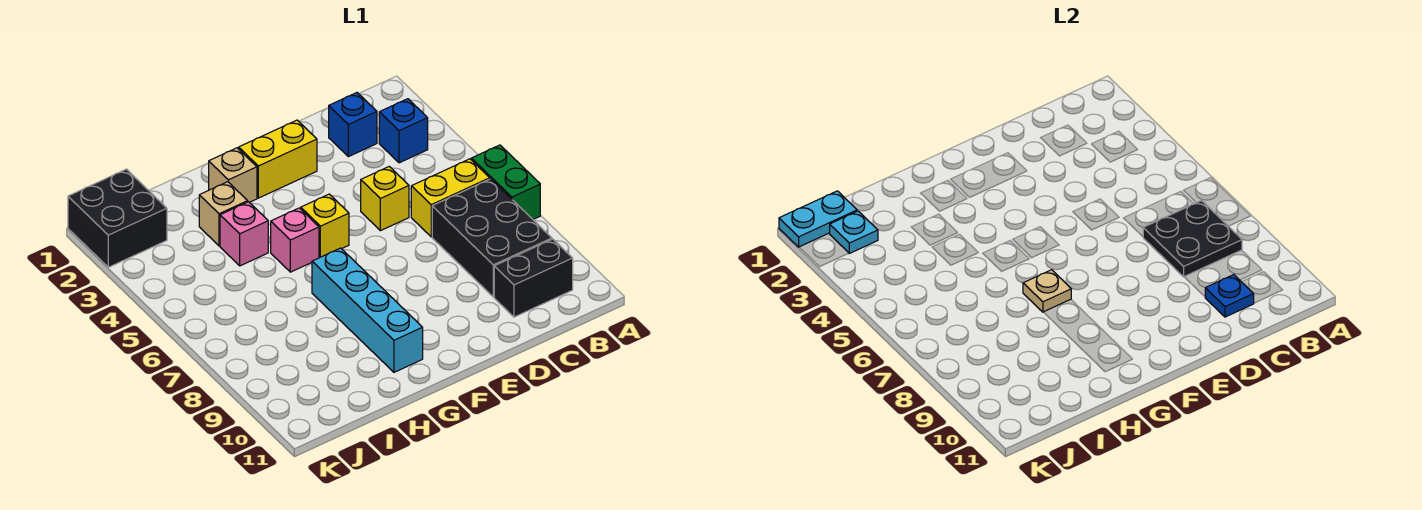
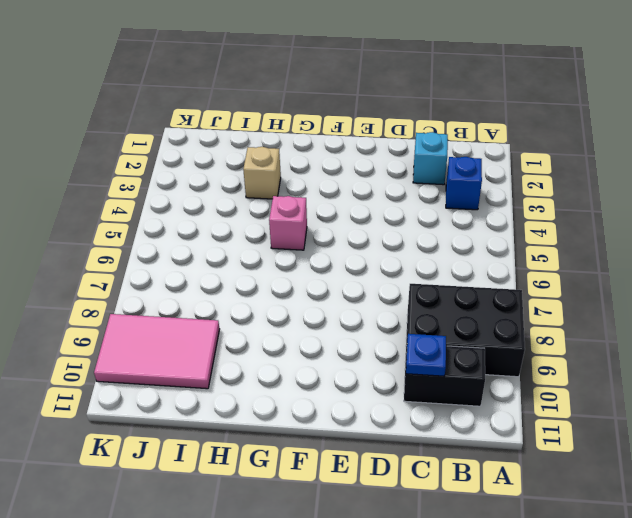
black brick A8:C9 level 1 -> black brick B7:C9 level 1
cyan brick C2 level 1 -> blue brick C2 level 1
pink tile I9:K10 level 1 -> none
none -> green brick A6:A7 level 1
none -> yellow brick B6:C6 level 1
none -> yellow brick D5 level 1

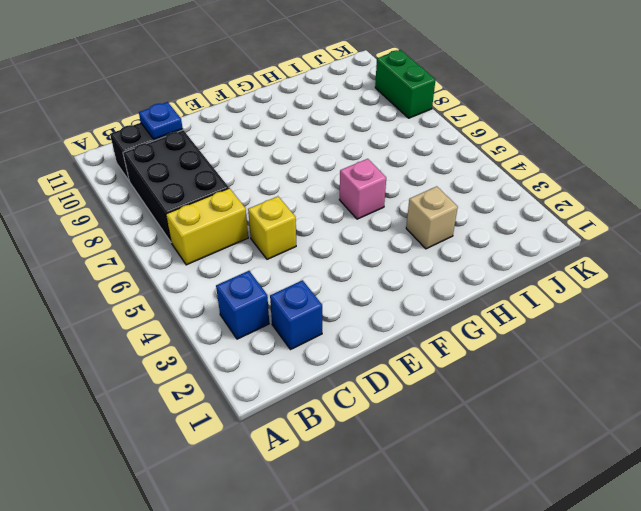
green brick K8:K9 level 1 -> green brick A6:A7 level 1
none -> yellow brick E2:F2 level 1
none -> yellow brick F5 level 1
none -> tan brick G2 level 1

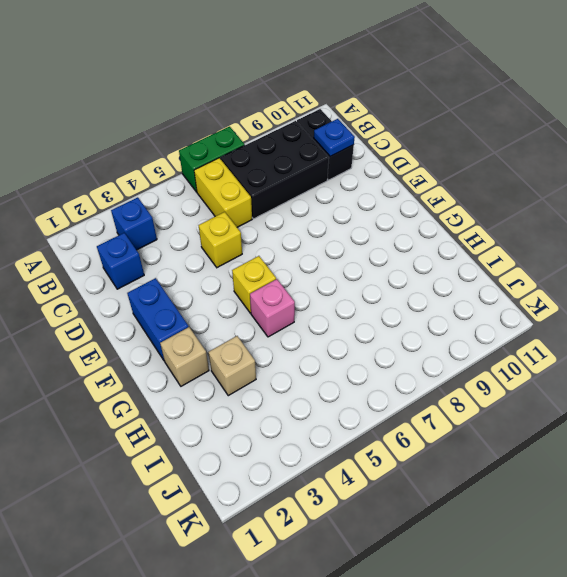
blue brick E2:F2 level 1 -> yellow brick E2:F2 level 1
none -> cyan brick G7:G10 level 1
none -> pink brick H4 level 1
none -> black brick J1:K2 level 1

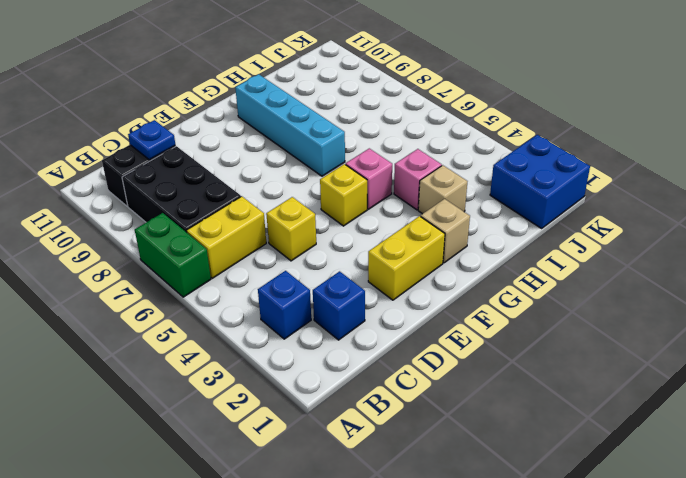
blue brick J1:K2 level 1 -> black brick J1:K2 level 1
none -> black plate B7:C8 level 2
none -> tan plate G7 level 2
none -> cyan plate J1:K1 level 2

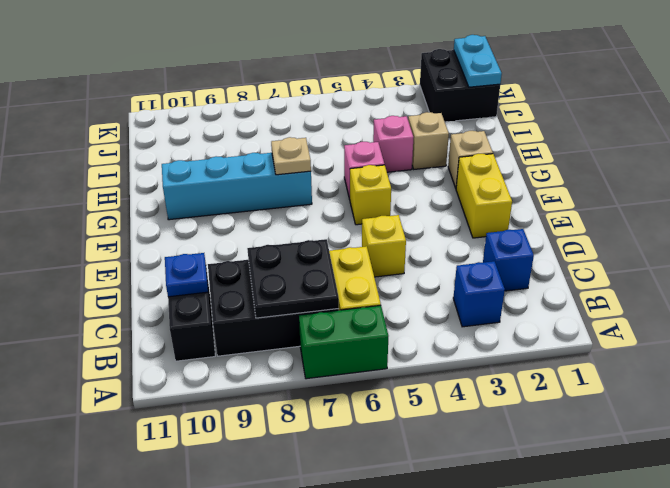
none -> cyan plate J2 level 2

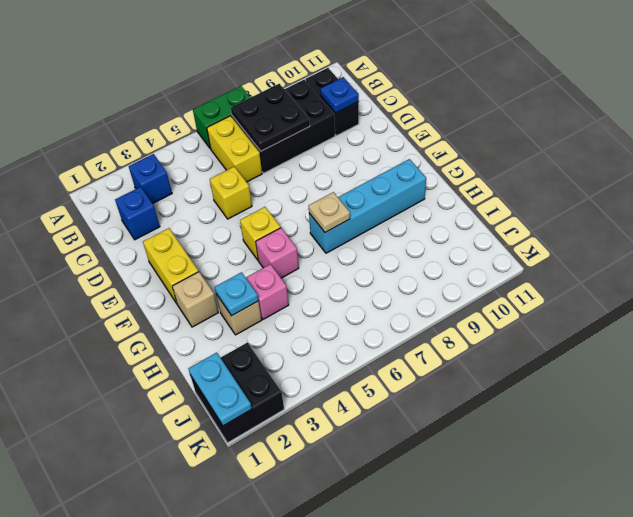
cyan plate H3 level 2 -> cyan plate J2 level 2

